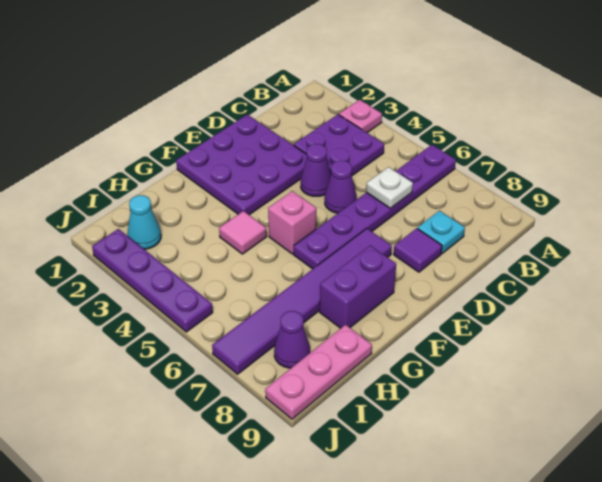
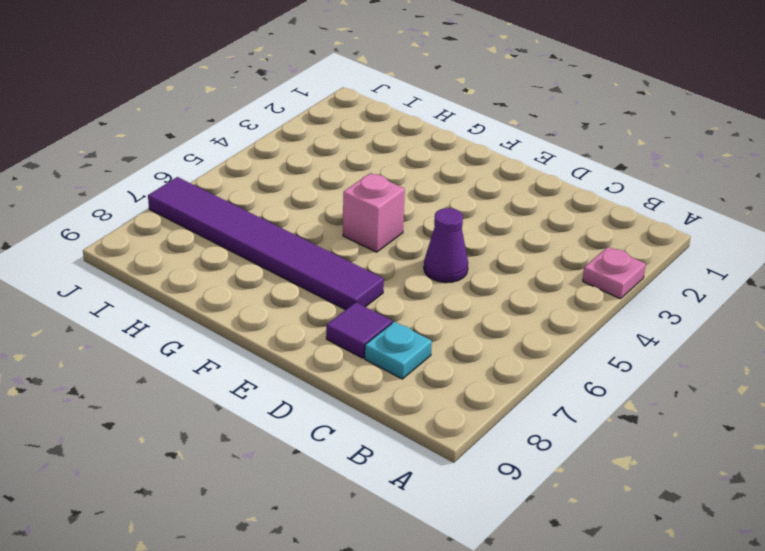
none -> purple plate A6:F6 level 1
none -> purple plate B3:C4 level 1
none -> purple plate D1:F3 level 1

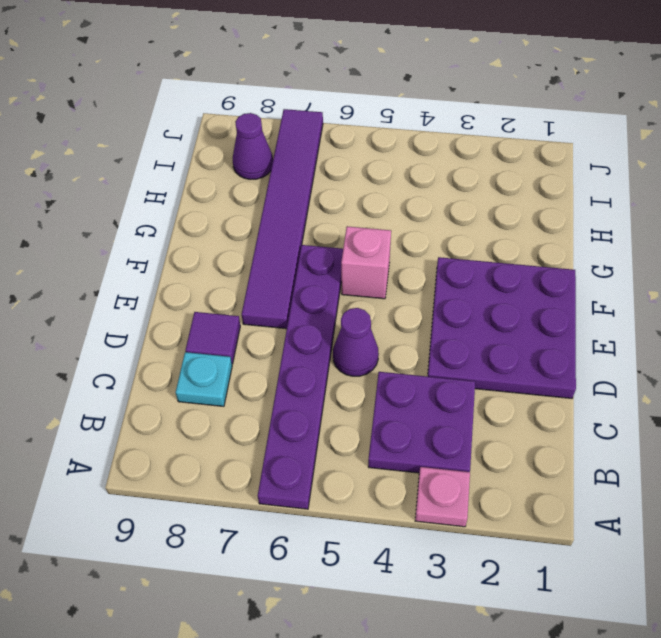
none -> purple cone D4 level 1
none -> purple brick F8:G8 level 1
none -> pink tile G4 level 1

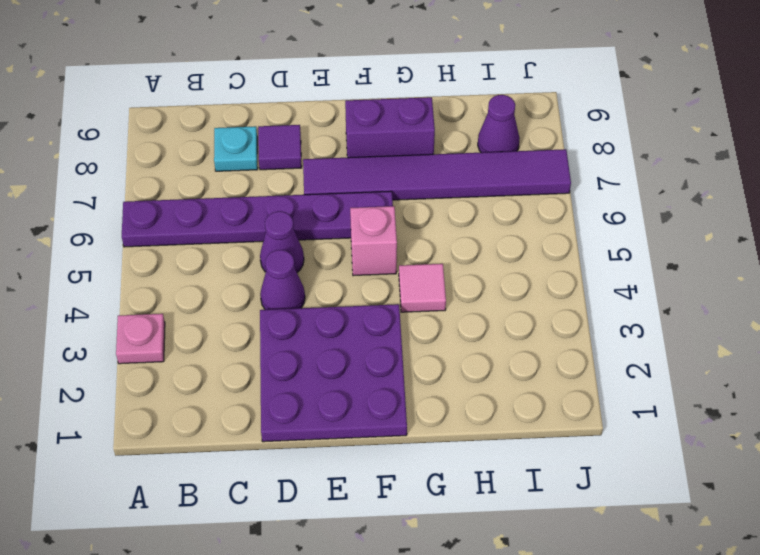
none -> purple plate B3:C4 level 1
none -> pink plate H9:J9 level 1
none -> cyan cone I2 level 1

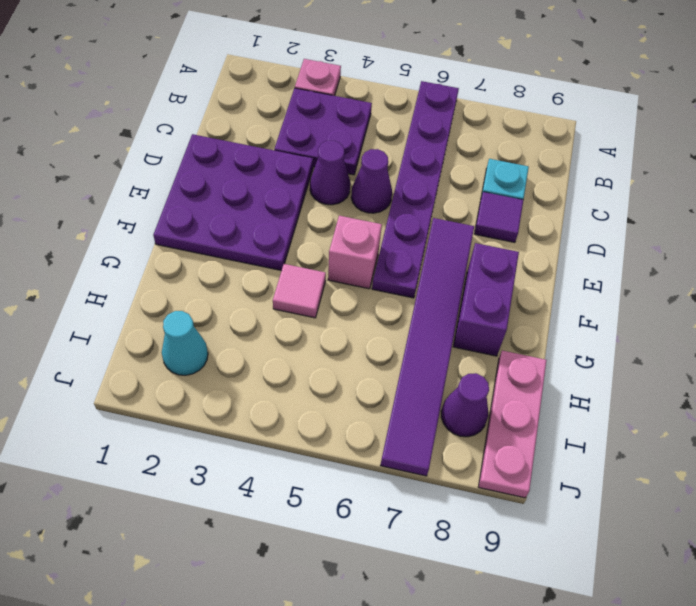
none -> purple plate J2:J5 level 1
none -> white plate C6 level 2

